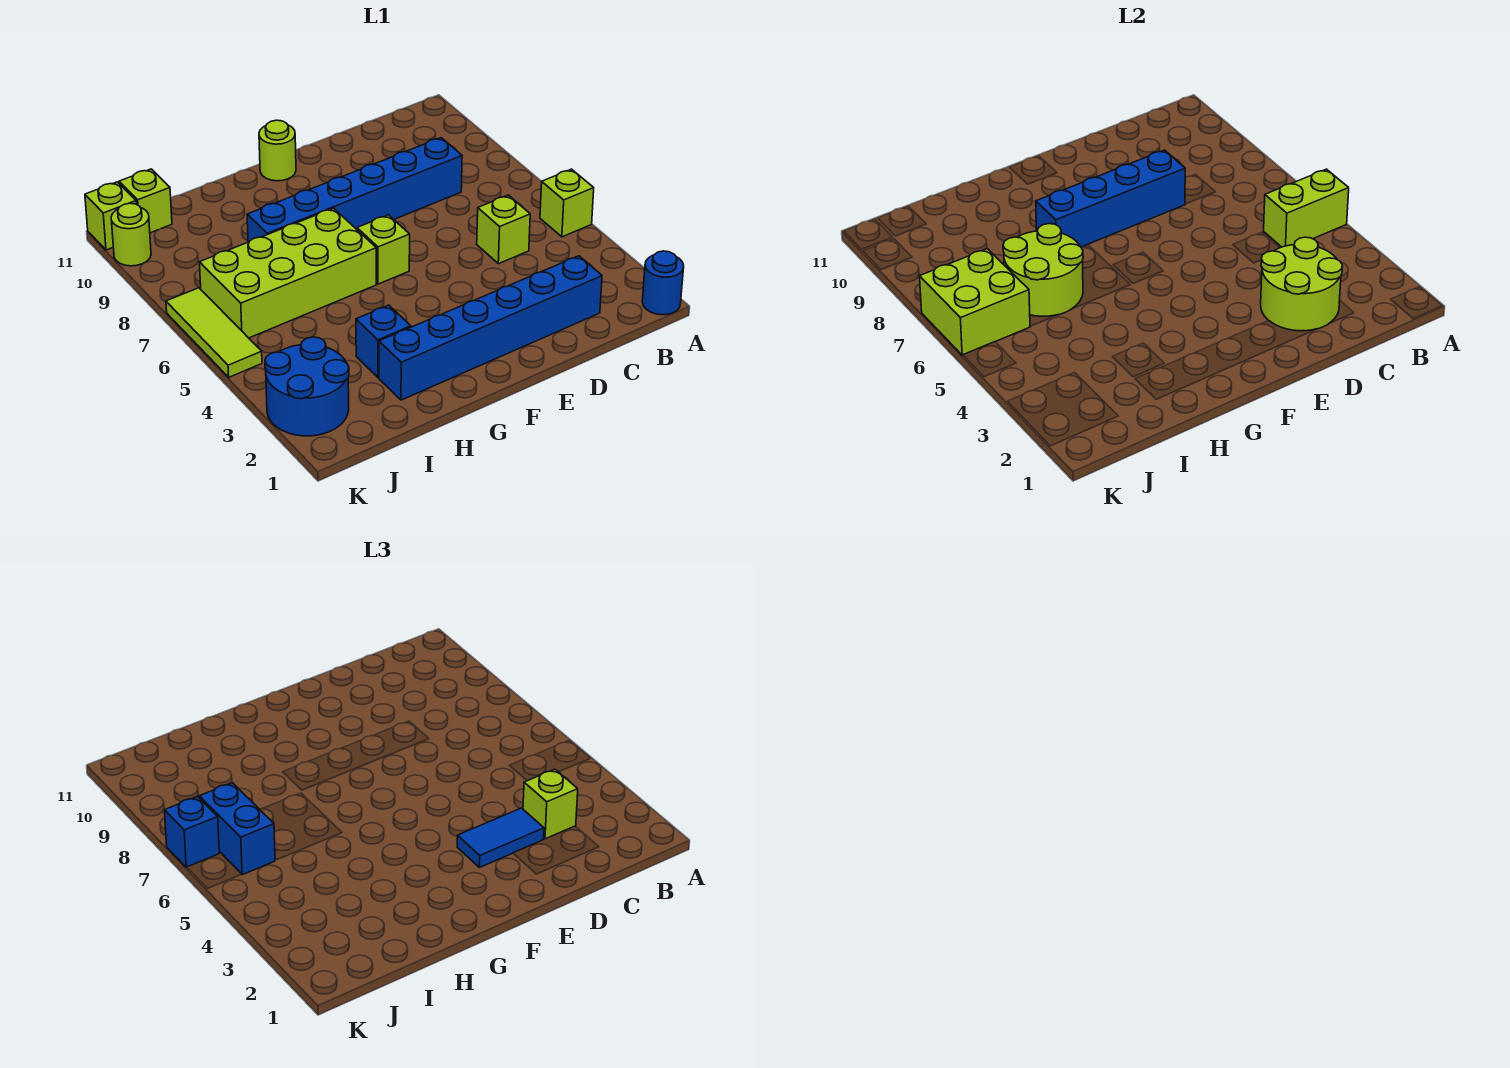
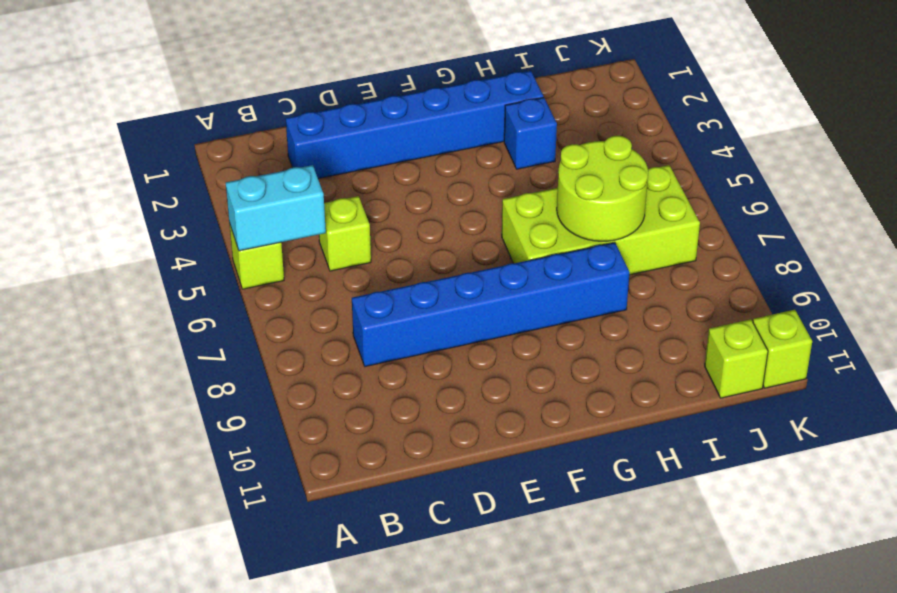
cyan brick A5:B5 level 2 -> lime brick A5:B5 level 2
none -> blue round brick A1 level 1
none -> lime brick F6 level 1
none -> lime round brick F11 level 1

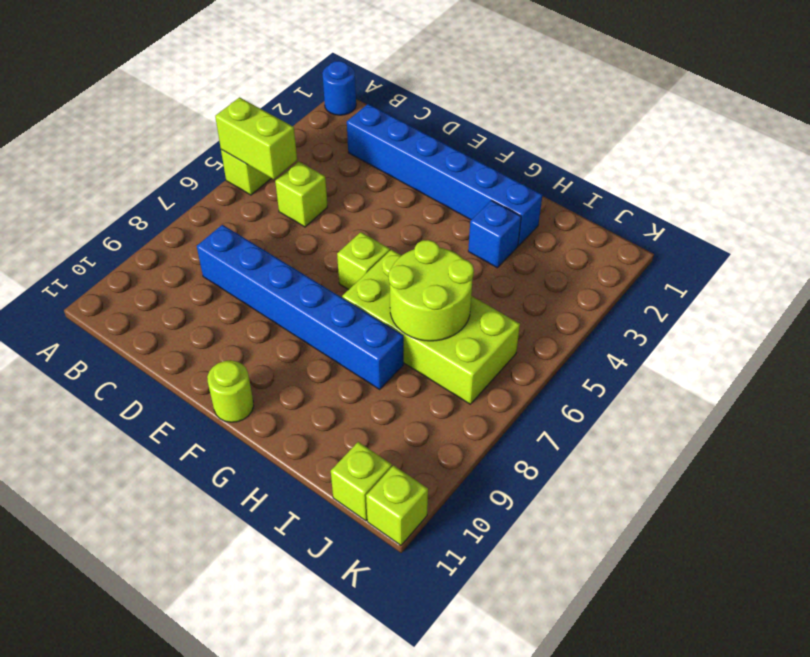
none -> blue round brick J2:K3 level 1
none -> lime tile K5:K7 level 1
none -> lime round brick K10 level 1

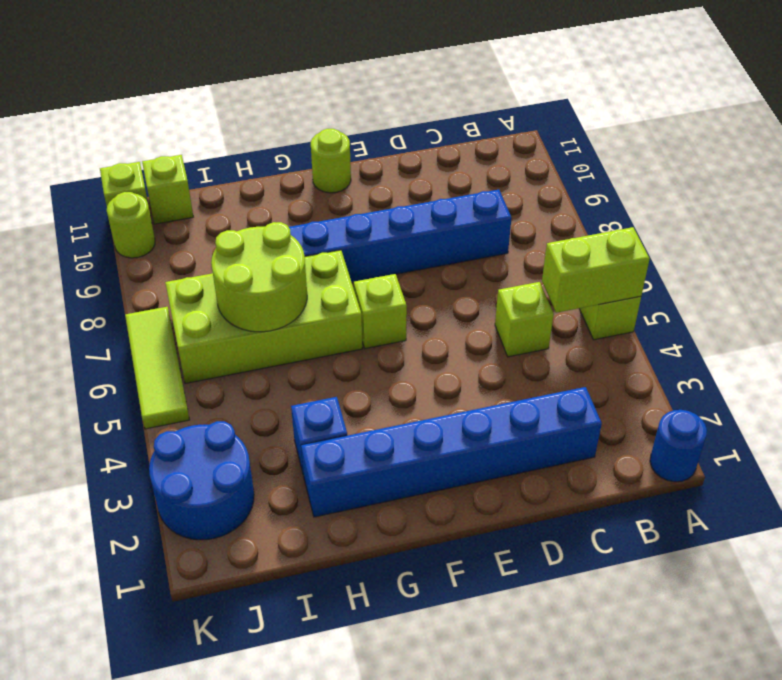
none -> lime round brick C2:D3 level 2
none -> blue brick D8:G8 level 2
none -> lime brick J6:K7 level 2

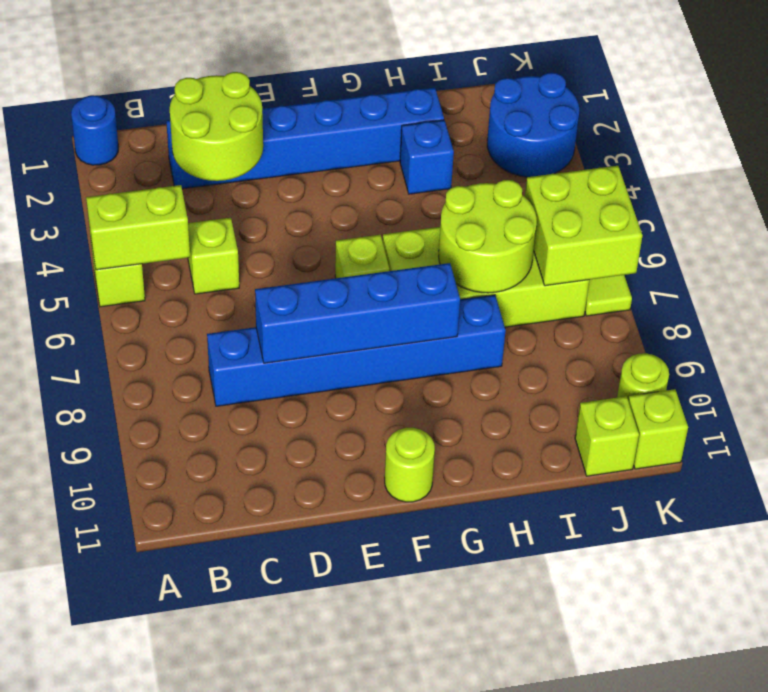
none -> lime brick C3 level 3
none -> blue tile D3:E3 level 3
none -> blue brick J6:J7 level 3

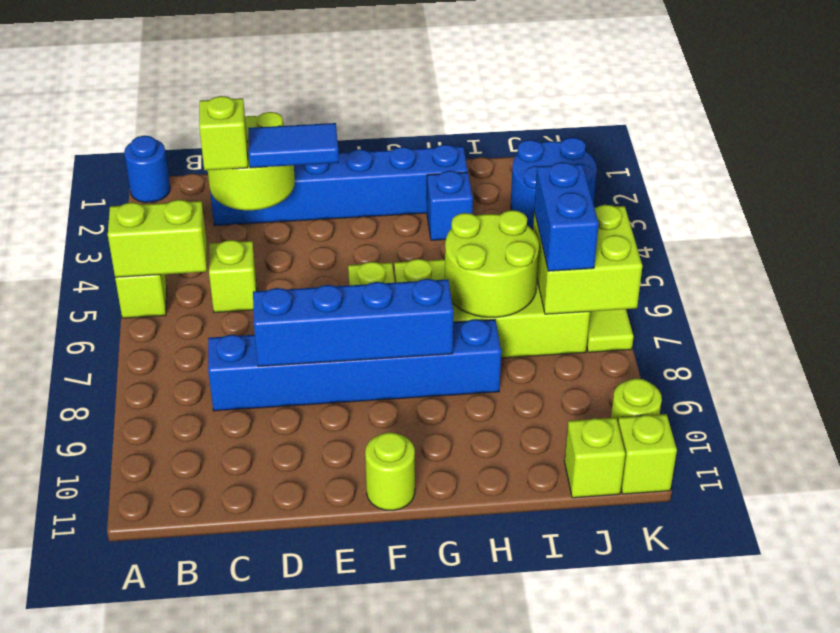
none -> blue brick K7 level 3

